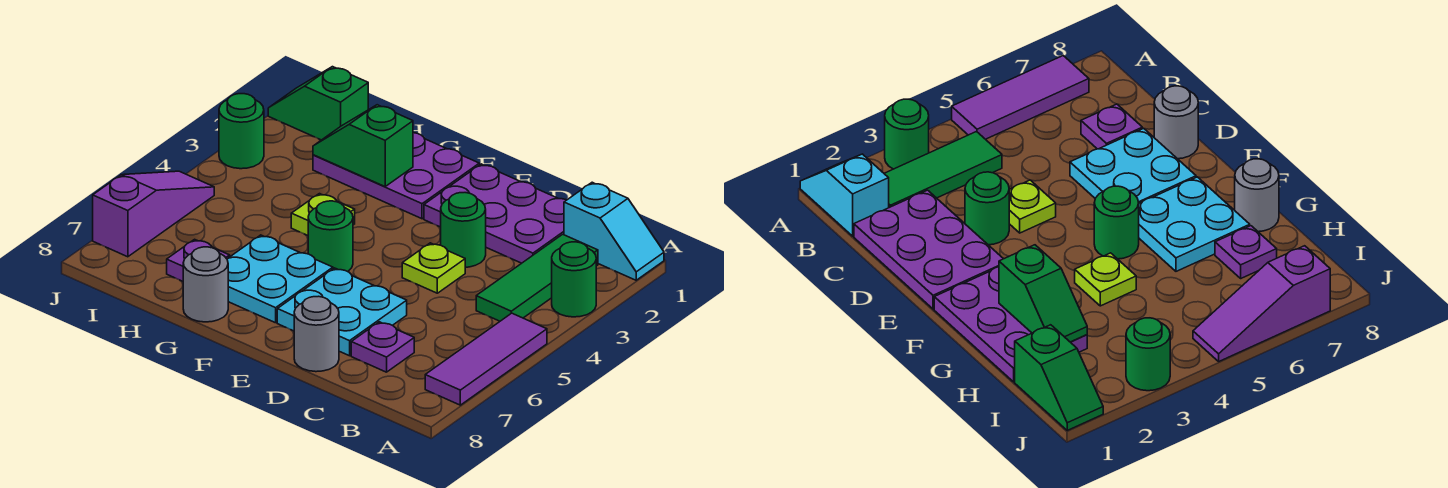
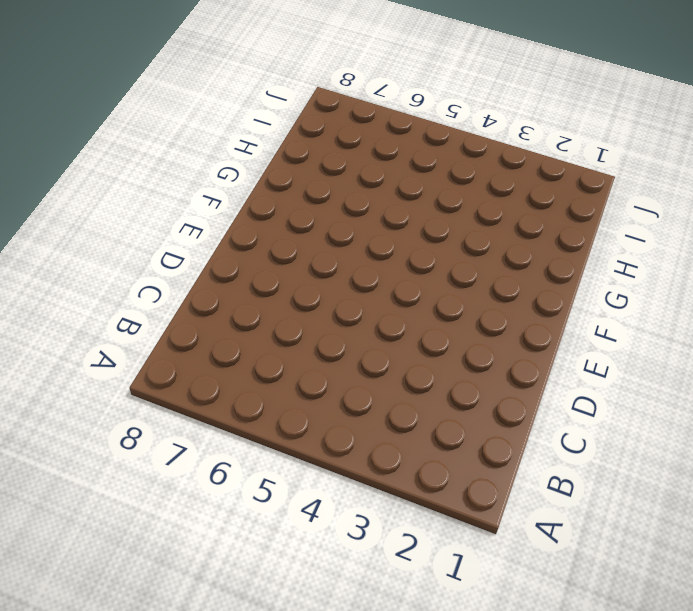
none -> cyan slope A1:B1 level 1 top B
none -> green round brick A3 level 1
none -> purple tile A5:A7 level 1

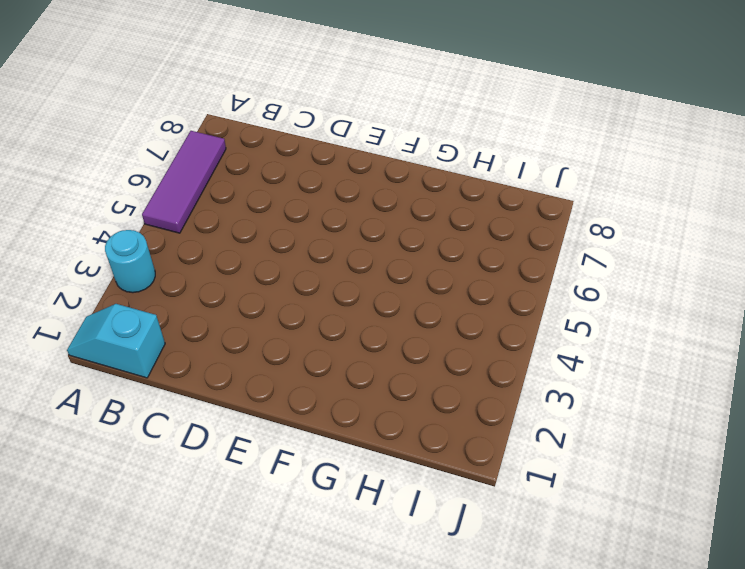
cyan round brick A3 level 1 -> green round brick A3 level 1
none -> green tile B2:B4 level 1
none -> purple plate C1:E2 level 1
none -> purple plate C7 level 1

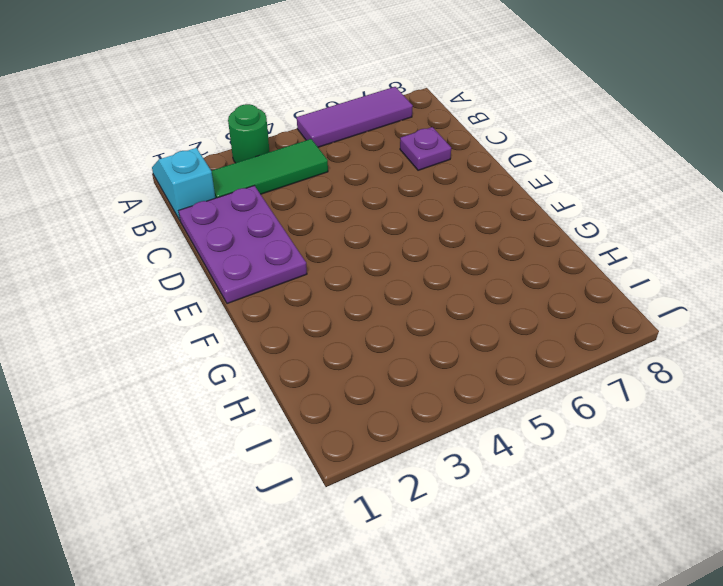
none -> green round brick D3 level 1
none -> lime plate D4 level 1
none -> cyan plate D6:E7 level 1

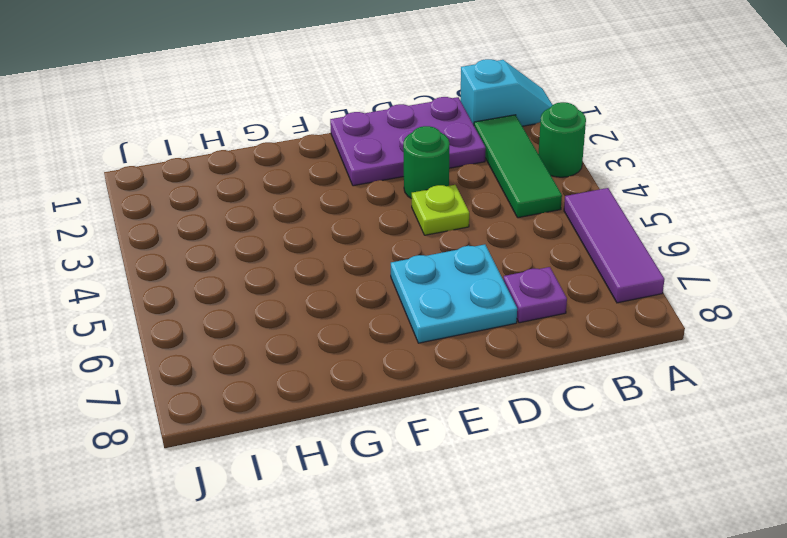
none -> grey round brick D8 level 1
none -> purple plate F1:H2 level 1
none -> green round brick F5 level 1

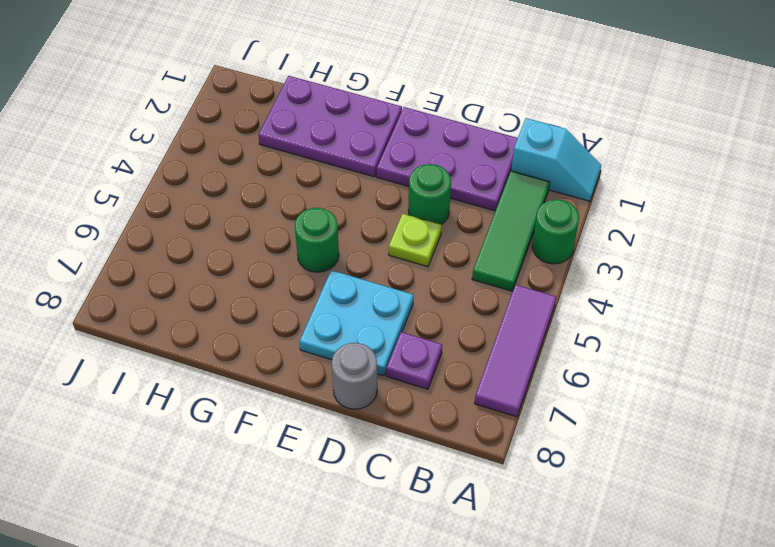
none -> cyan plate F6:G7 level 1
none -> lime plate G4 level 1
none -> grey round brick G8 level 1

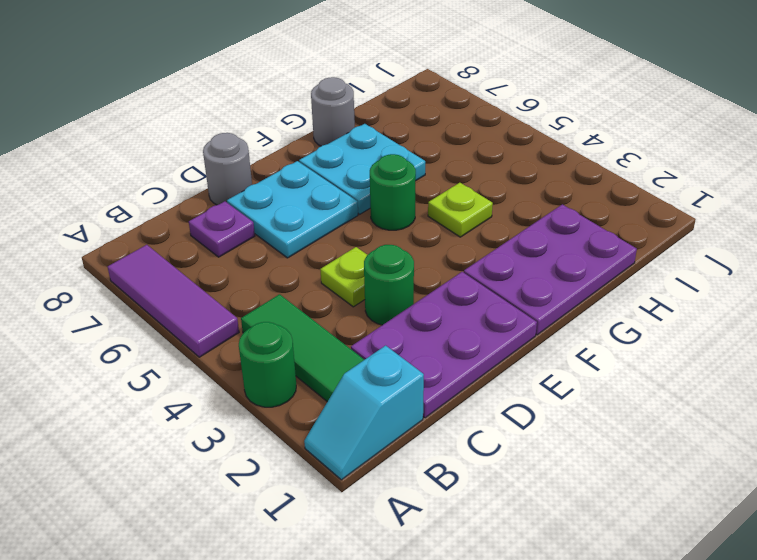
none -> purple plate H7 level 1
none -> green slope I1:J1 level 1 top I
none -> green round brick J3 level 1

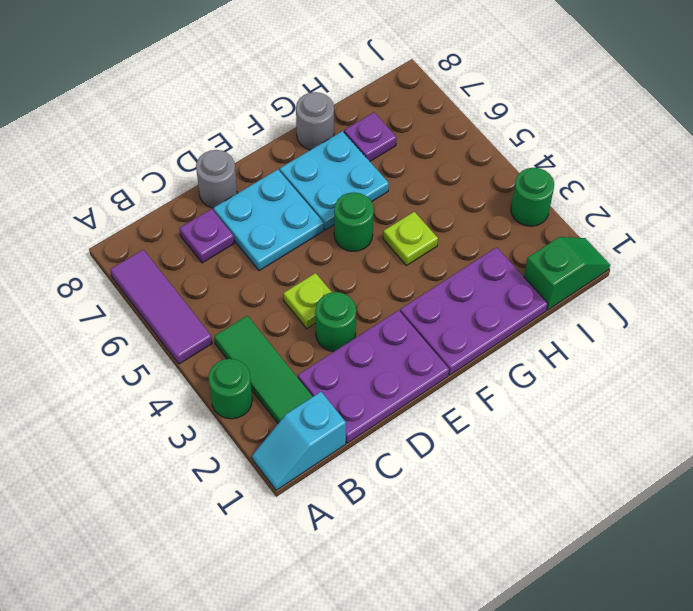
none -> purple slope J5:J7 level 1 top 7
none -> green slope G2:H2 level 2 top G

